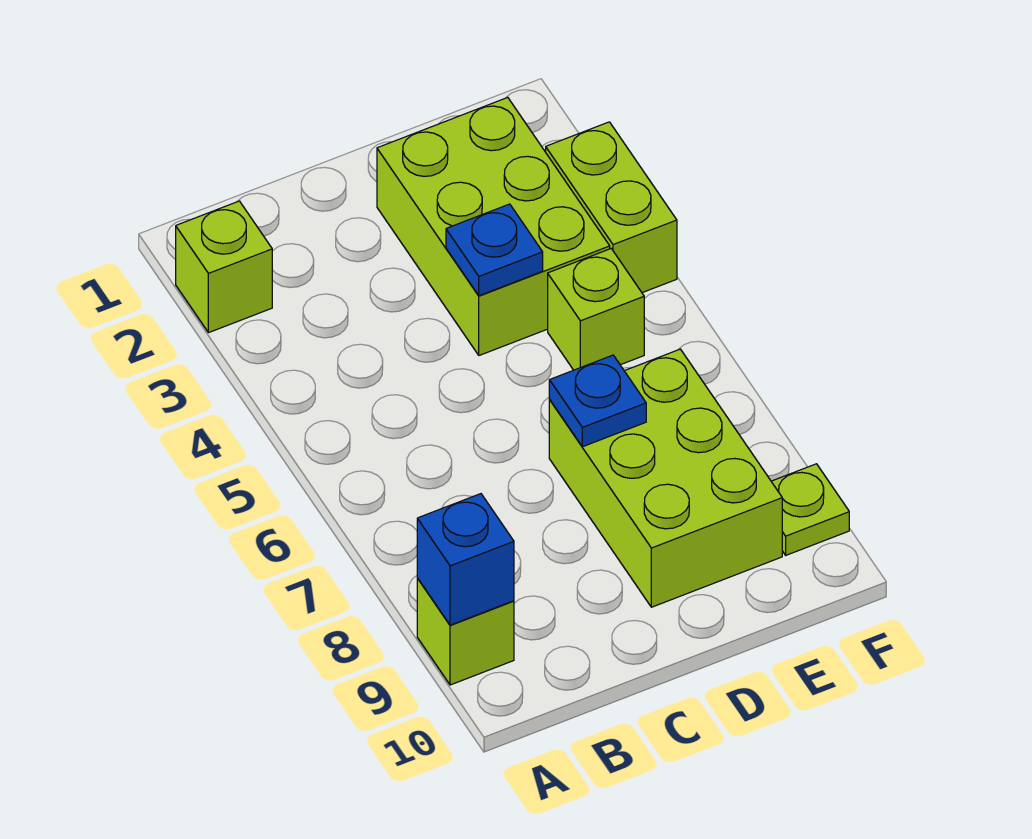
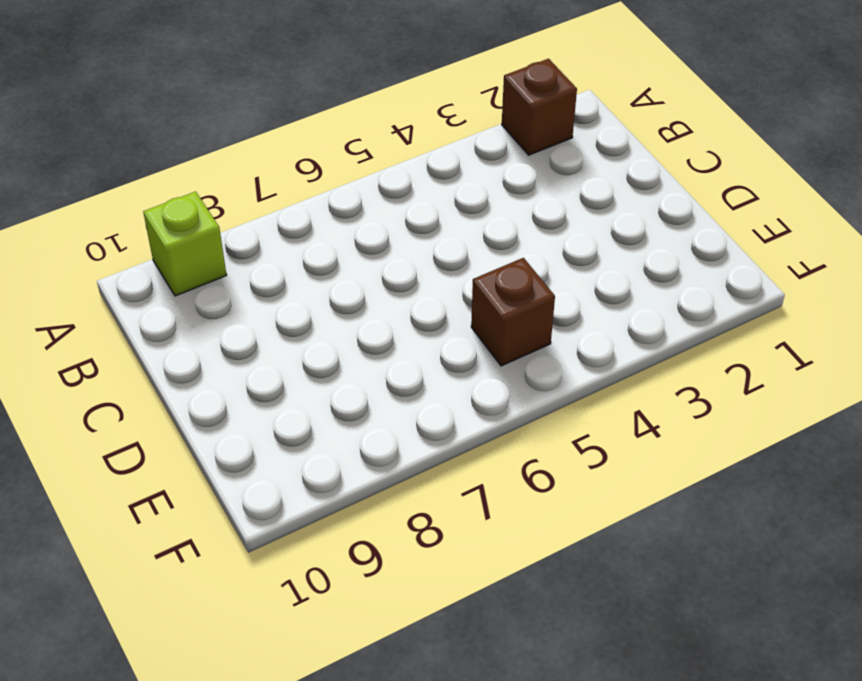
brown brick A2 level 1 -> lime brick A2 level 1
brown brick E5 level 1 -> lime brick E5 level 1
none -> lime brick D2:E4 level 1
none -> lime brick D7:E9 level 1

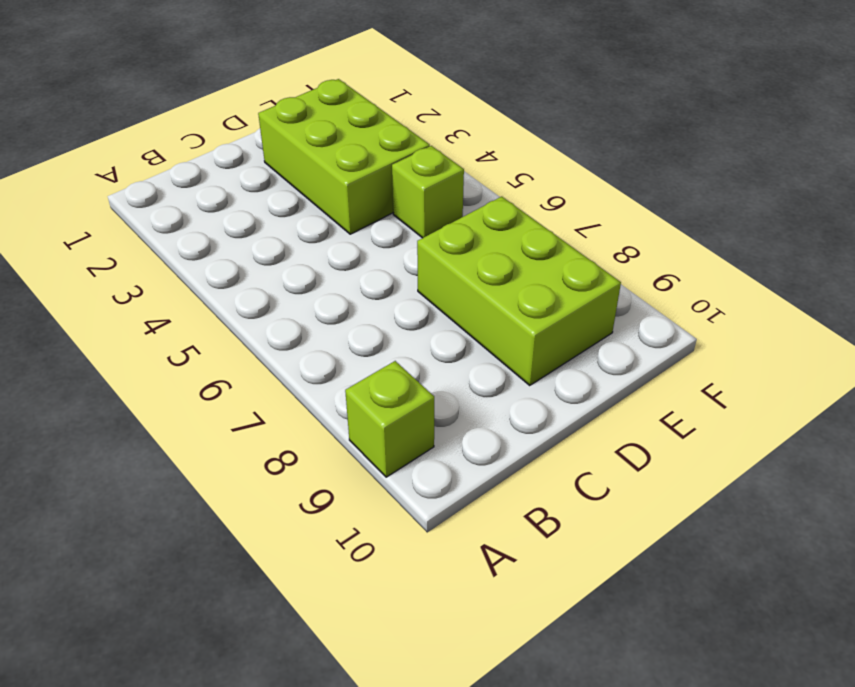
none -> lime brick A2 level 1
none -> lime brick F3:F4 level 1

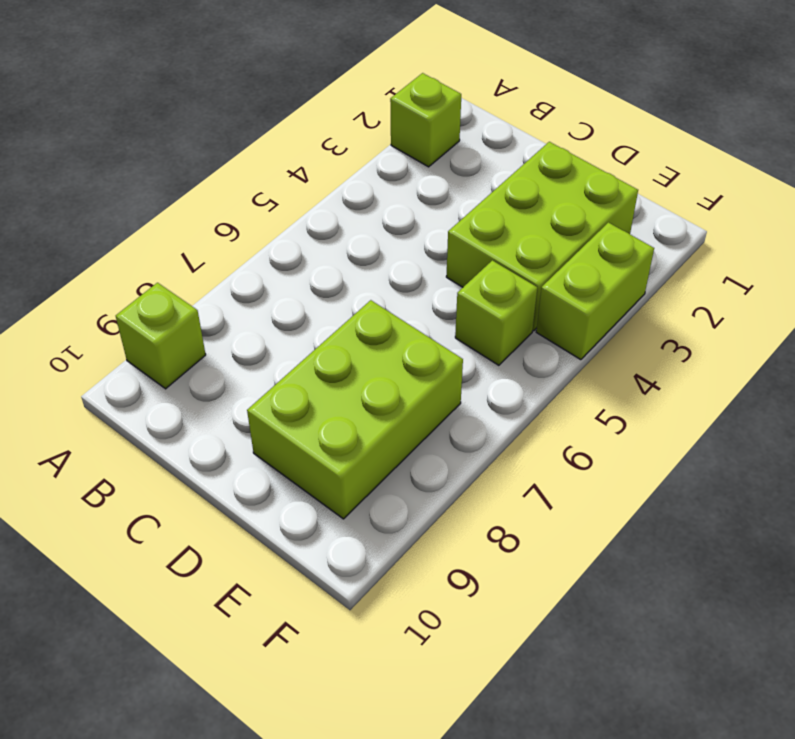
none -> lime plate F9 level 1
none -> blue brick A9 level 2

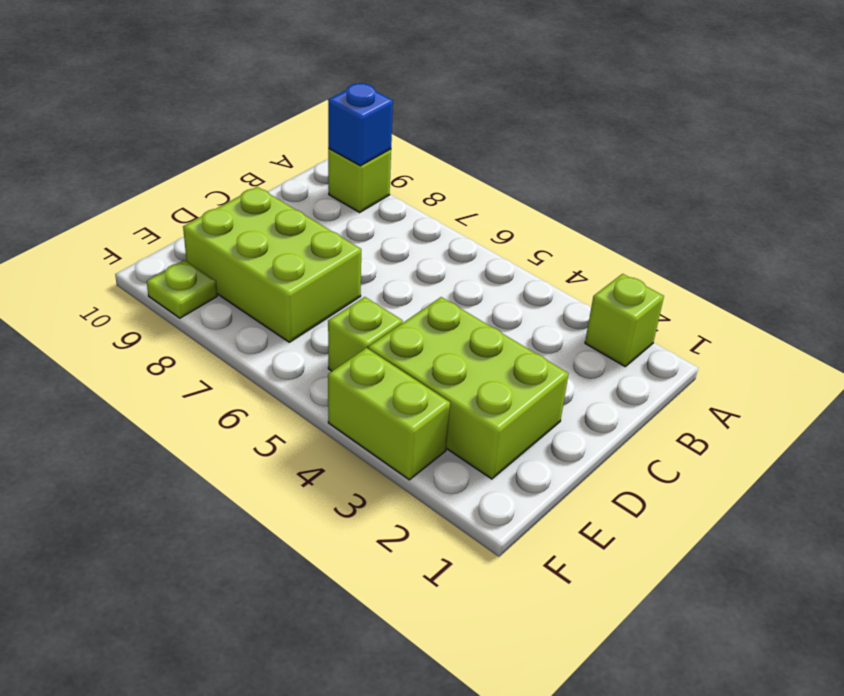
none -> blue plate D4 level 2
none -> blue plate D7 level 2

